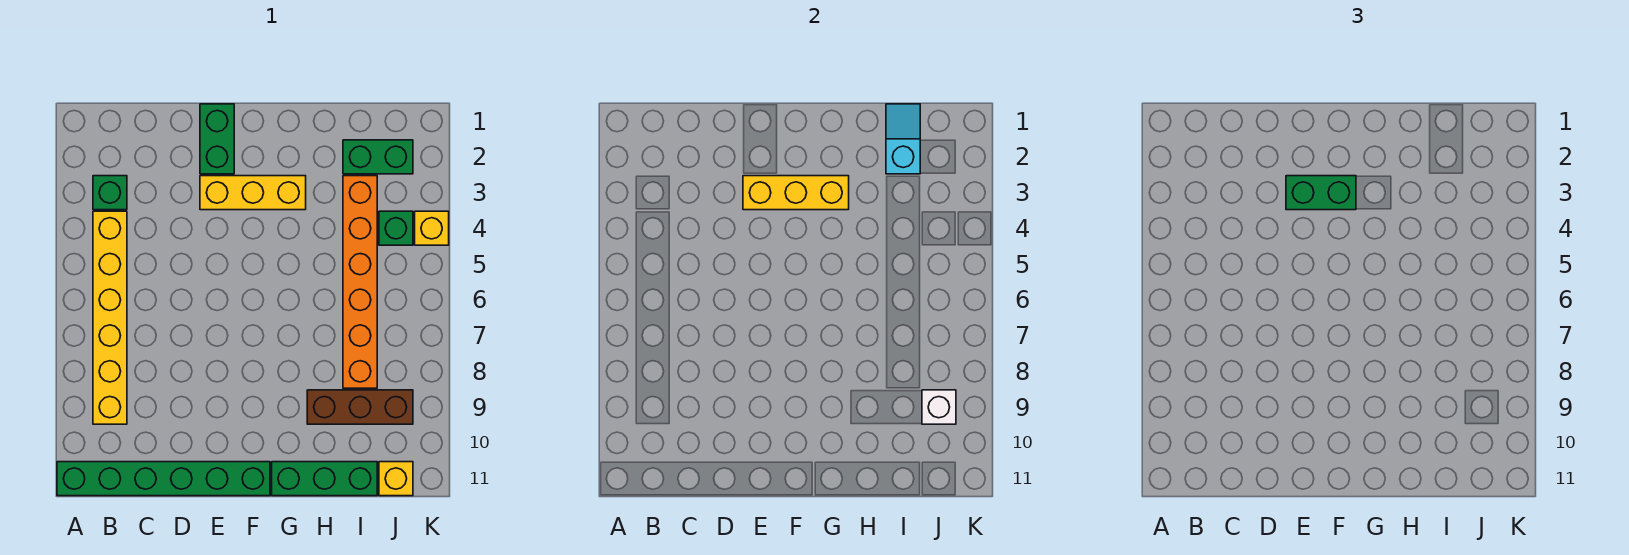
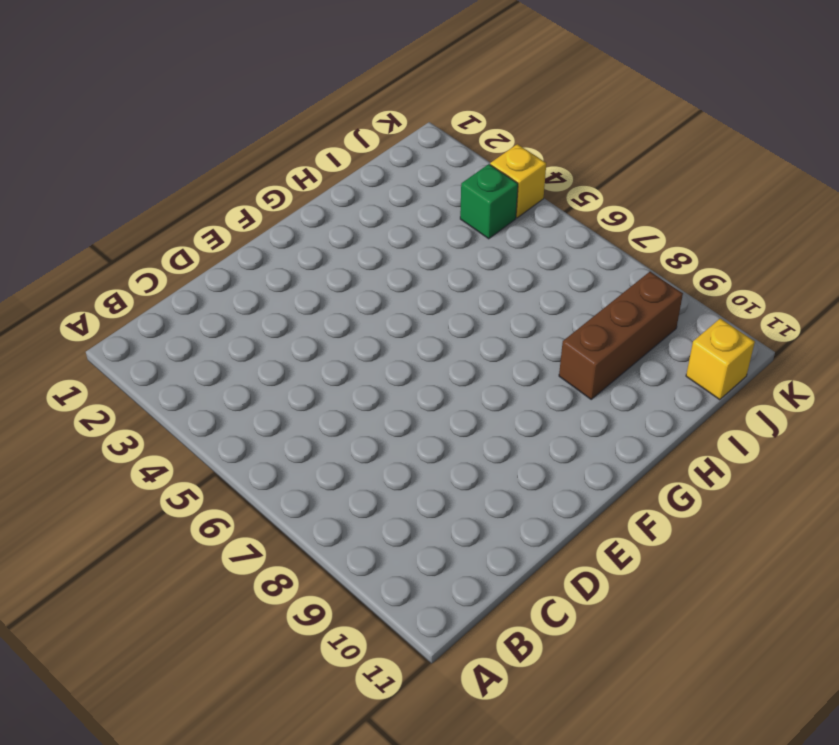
none -> green brick A11:F11 level 1
none -> green brick B3 level 1
none -> yellow brick B4:B9 level 1

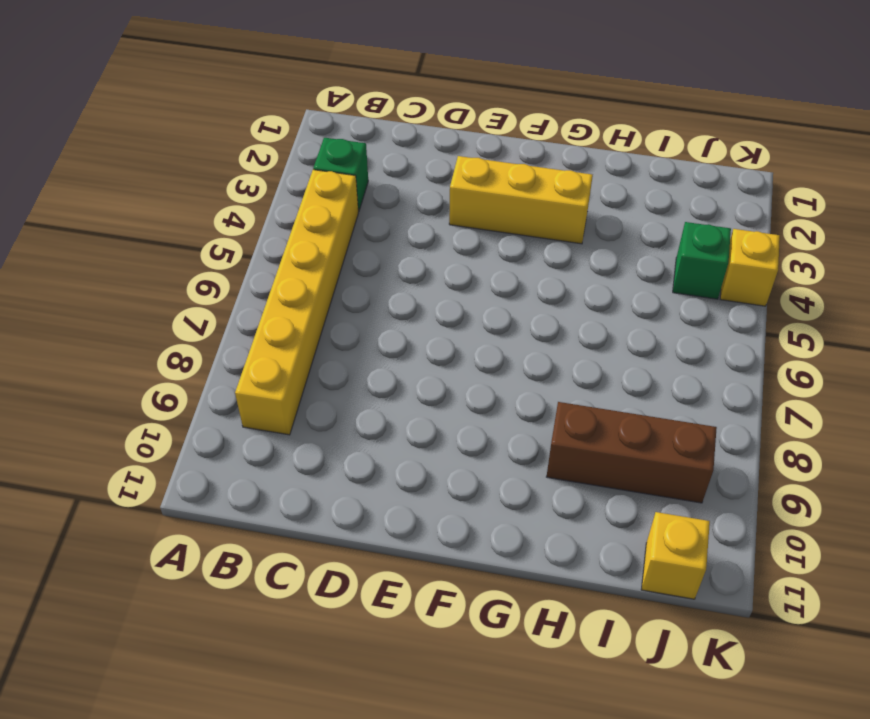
none -> green brick A11:F11 level 1
none -> green brick E1:E2 level 1
none -> green brick G11:I11 level 1

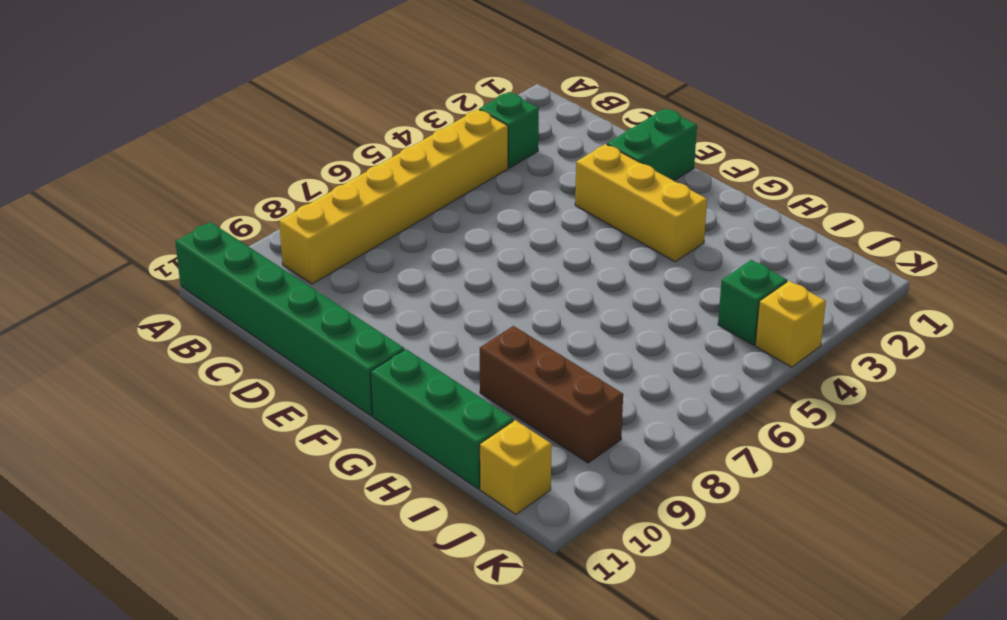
none -> green brick I2:J2 level 1
none -> orange brick I3:I8 level 1
none -> yellow brick E3:G3 level 2

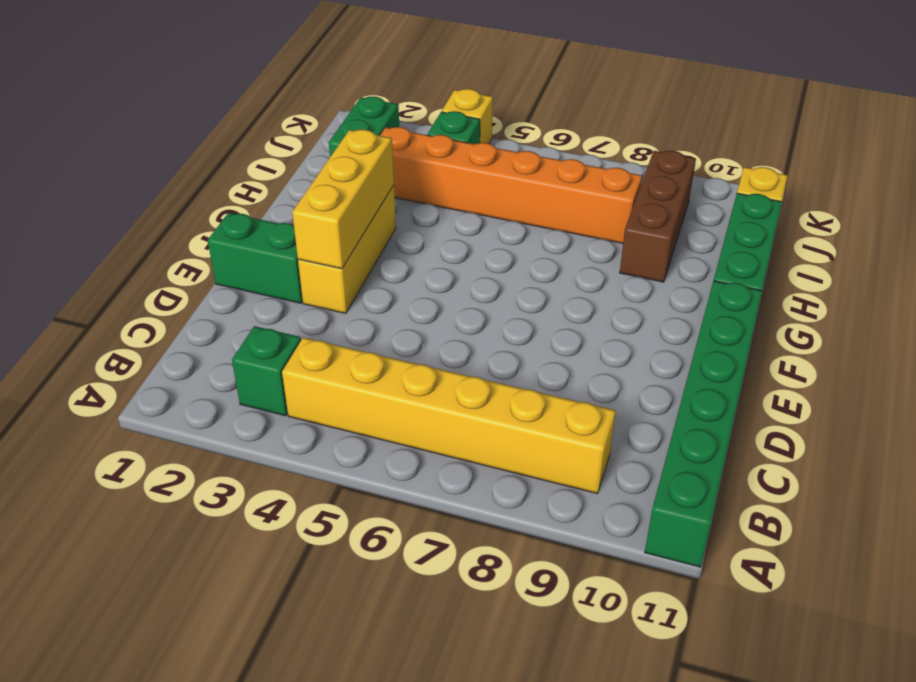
none -> cyan slope I1:I2 level 2 top 2
none -> white brick J9 level 2
none -> green brick E3:F3 level 3

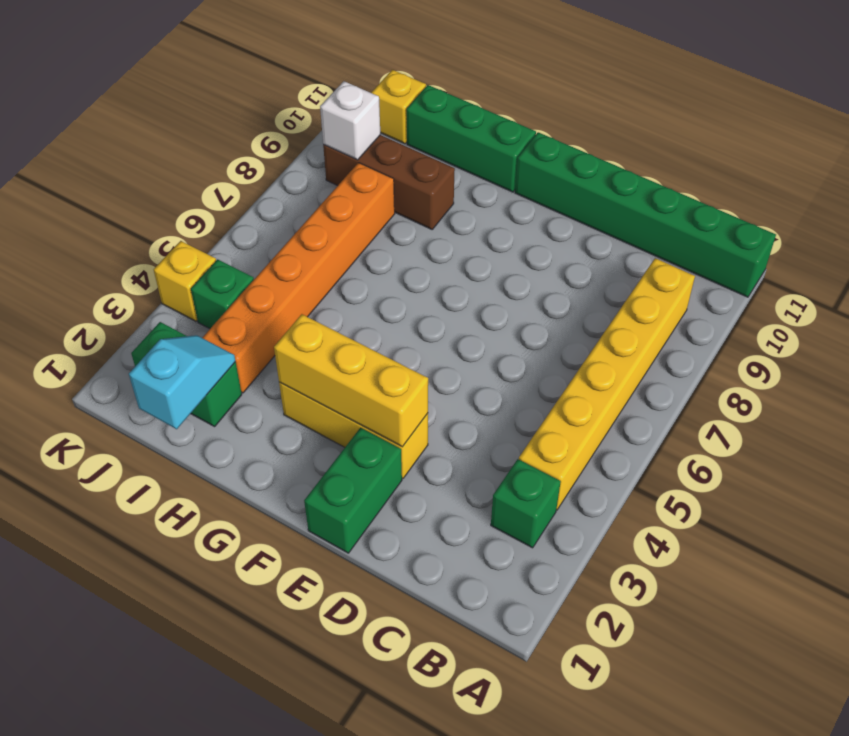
cyan slope I1:I2 level 2 top 1 -> cyan slope I1:I2 level 2 top 2
none -> green brick E3:F3 level 3

